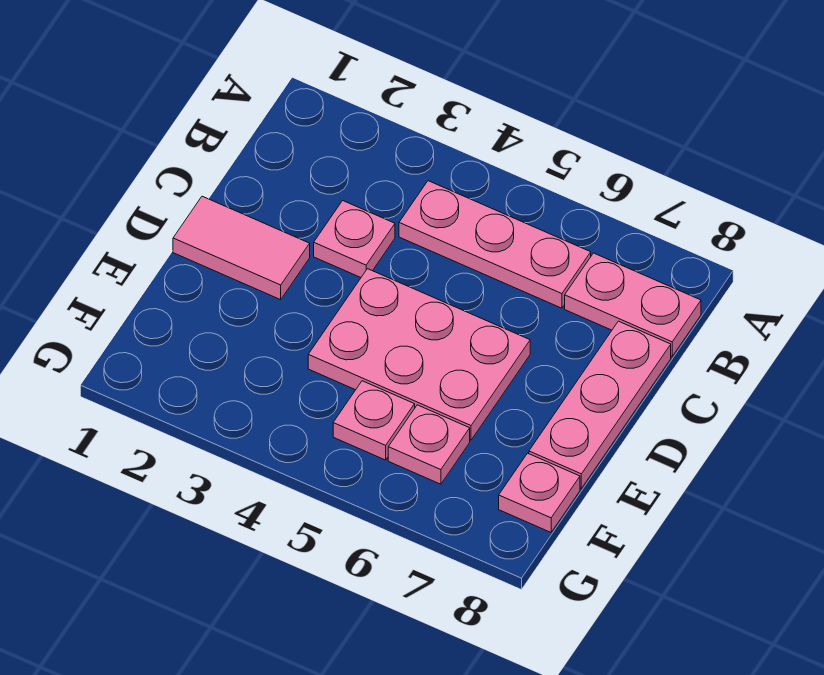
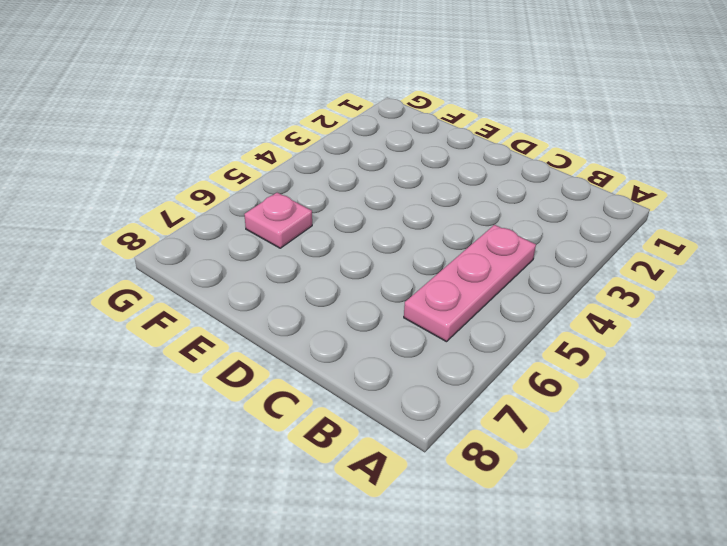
none -> pink plate B7:B8 level 1
none -> pink plate C3 level 1

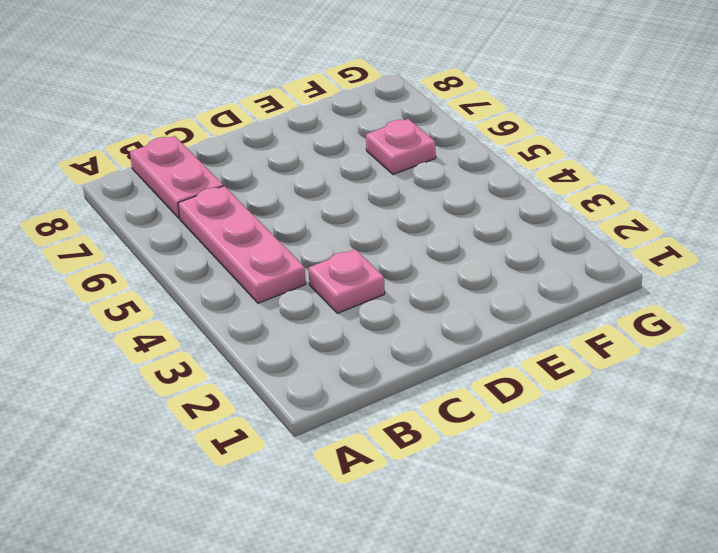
none -> pink plate C8:E8 level 1
none -> pink tile D1:D2 level 1

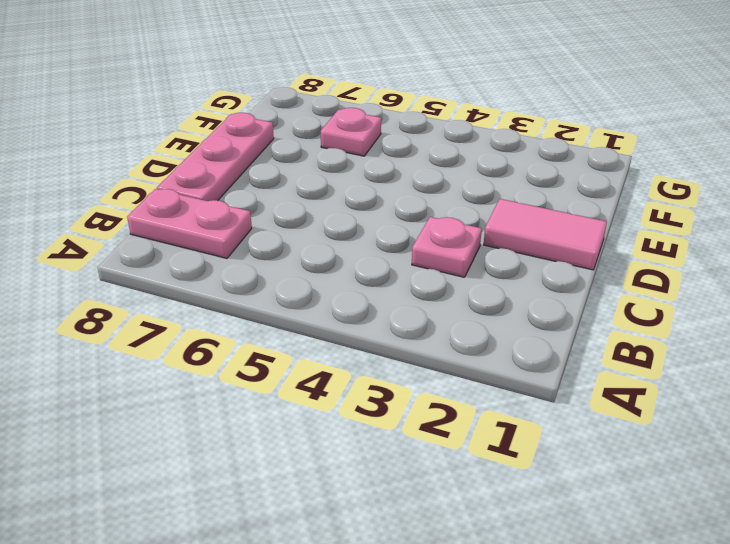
none -> pink plate B4:B6 level 1
none -> pink plate D4:E6 level 1

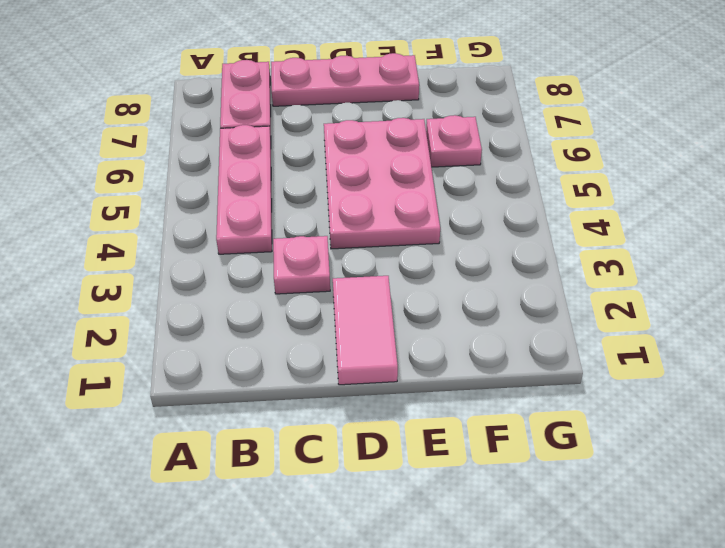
none -> pink plate F5 level 1
none -> pink plate F8 level 1

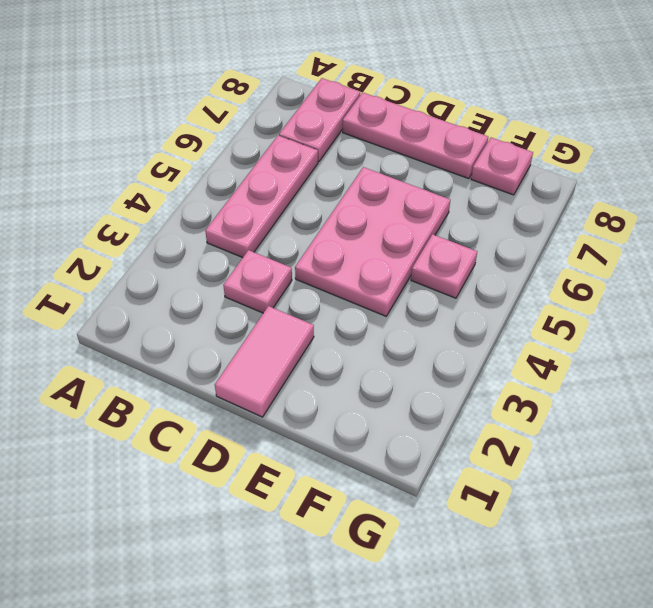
none -> pink plate F6 level 1

